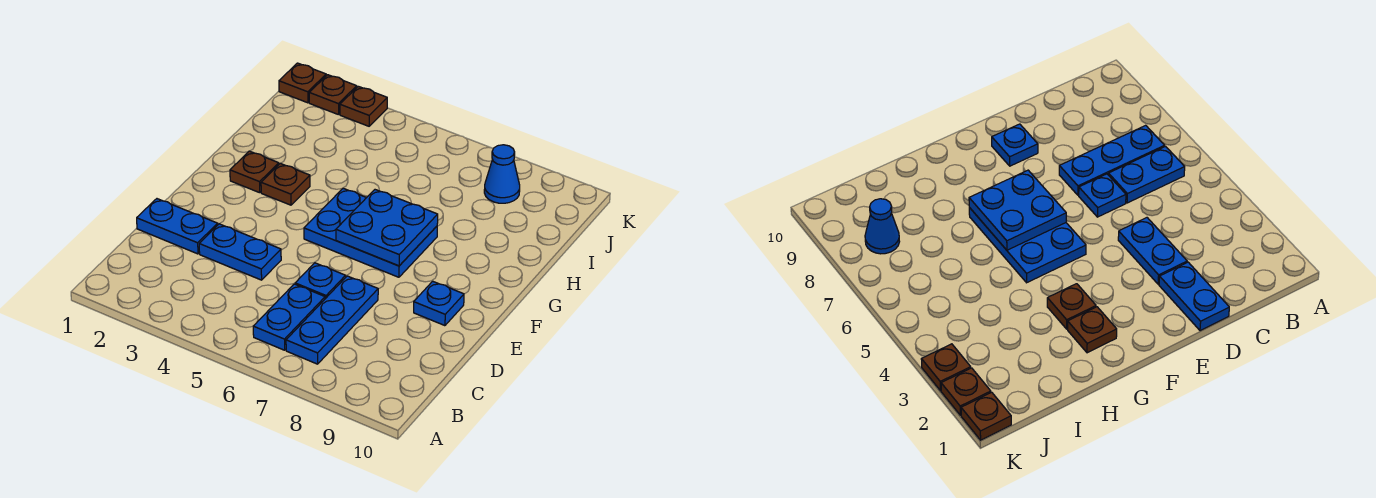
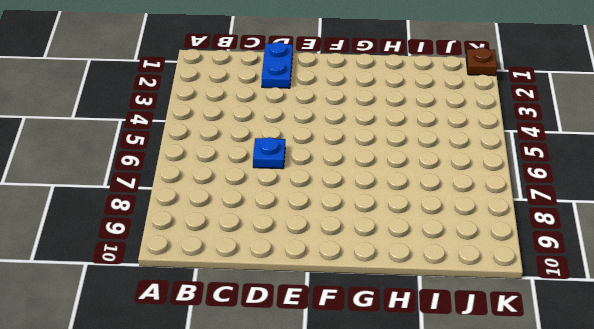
none -> blue plate B6:C6 level 1
none -> blue plate B7:D7 level 1
none -> blue plate D3:D4 level 1

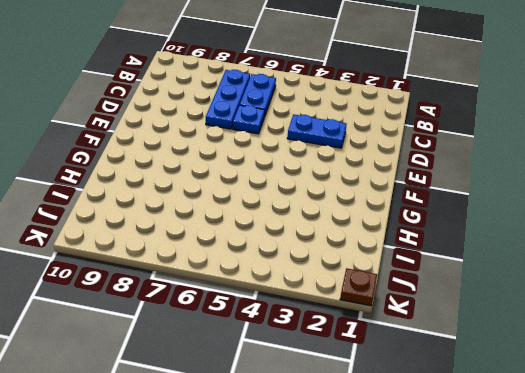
none -> blue plate D1:D2 level 1
none -> blue plate E9 level 1
none -> blue plate F5:G7 level 1

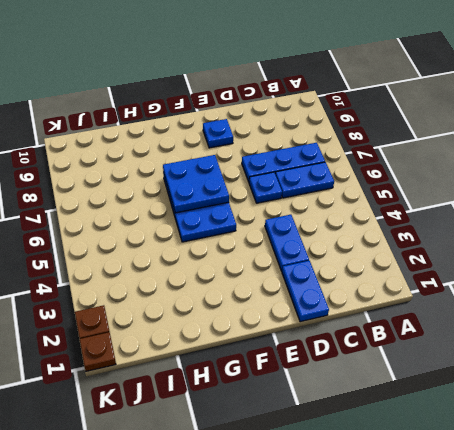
none -> brown plate G2 level 1
none -> brown plate G3 level 1
none -> blue cone J8 level 1

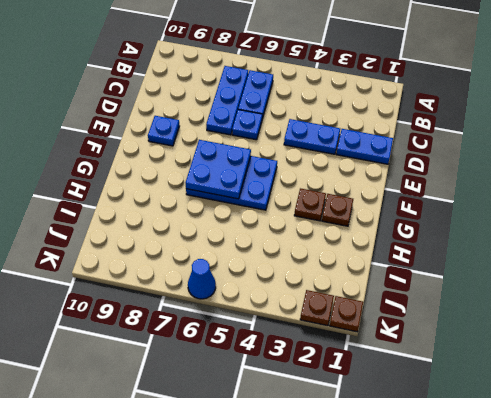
blue cone K6 level 1 -> blue cone J8 level 1
none -> brown plate K3 level 1

